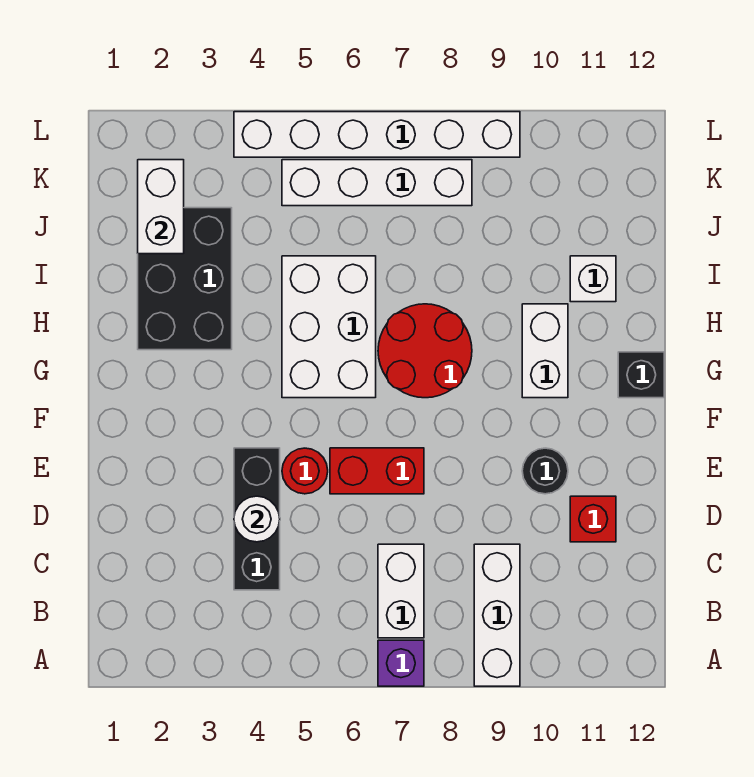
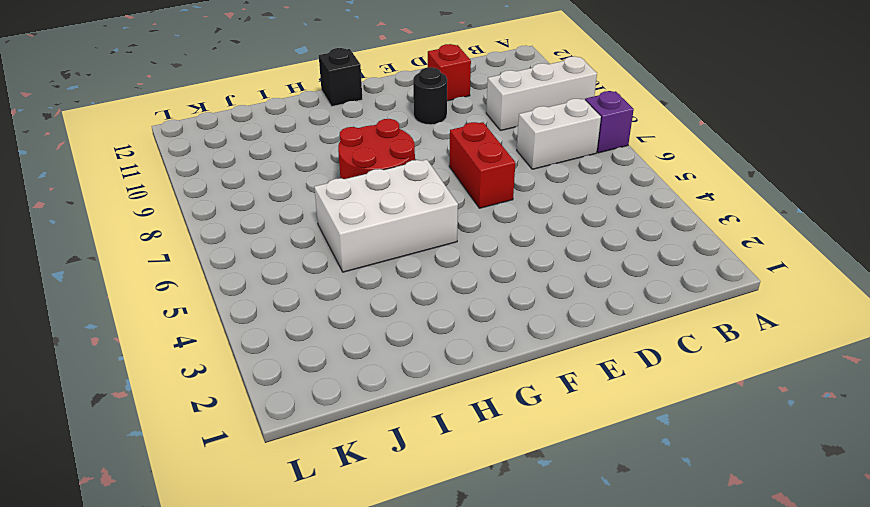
none -> black brick C4:E4 level 1
none -> red round brick E5 level 1
none -> white brick G10:H10 level 1

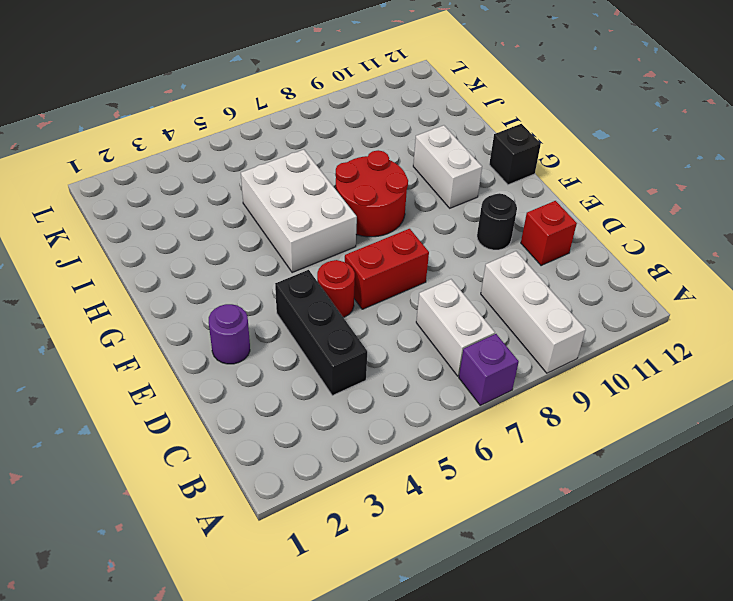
purple round brick E2 level 1 -> none
none -> black brick H2:J3 level 1
none -> white brick I11 level 1
none -> white brick K5:K8 level 1

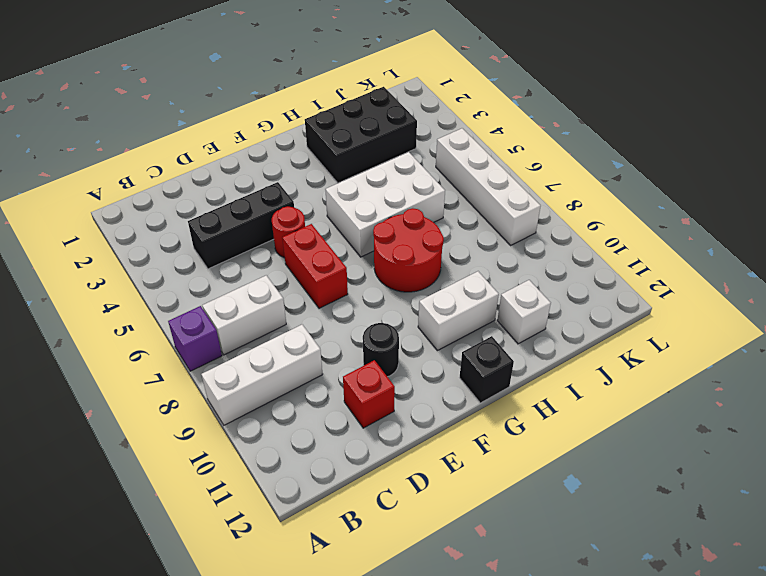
none -> white brick L4:L9 level 1
none -> white round brick D4 level 2
none -> white brick J2:K2 level 2

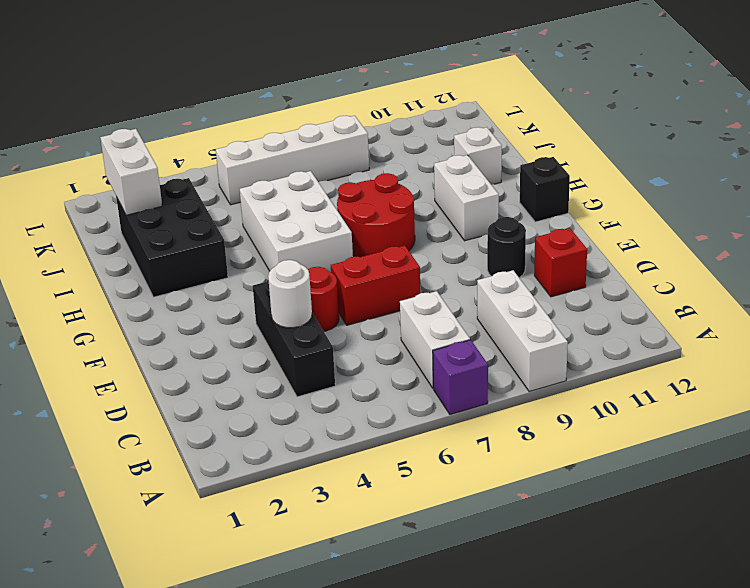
none -> white brick L4:L9 level 1

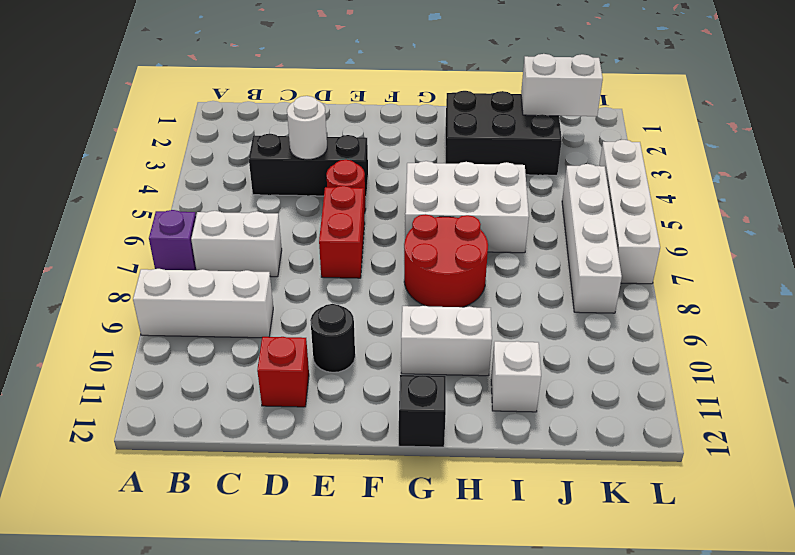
white brick L4:L7 level 1 -> white brick L4:L9 level 1

